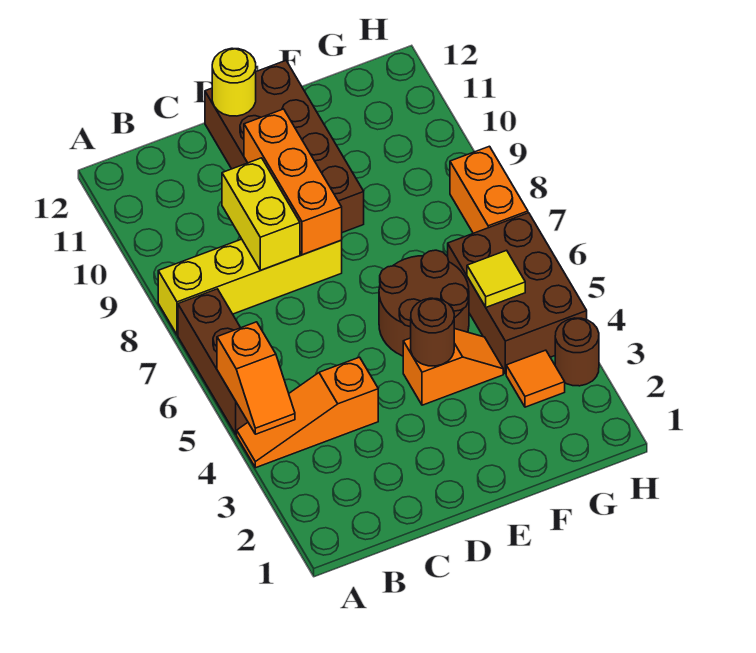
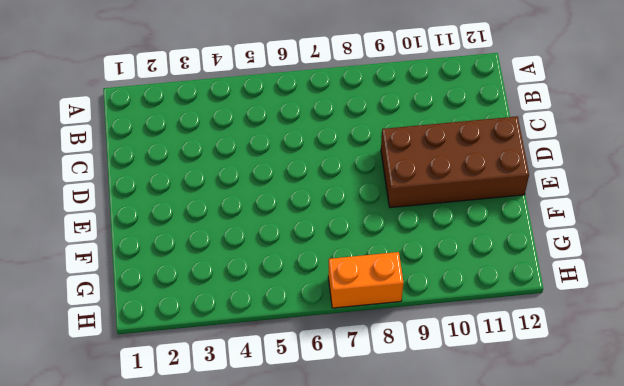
none -> orange slope A4:C4 level 1 top C
none -> brown brick A5:A7 level 1
none -> yellow brick A8:D8 level 1

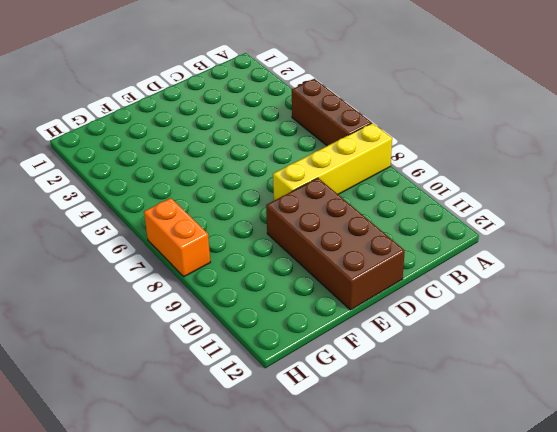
none -> orange slope A4:C4 level 1 top C
none -> orange slope E4:F4 level 1 top E
none -> brown round brick E5:F6 level 1

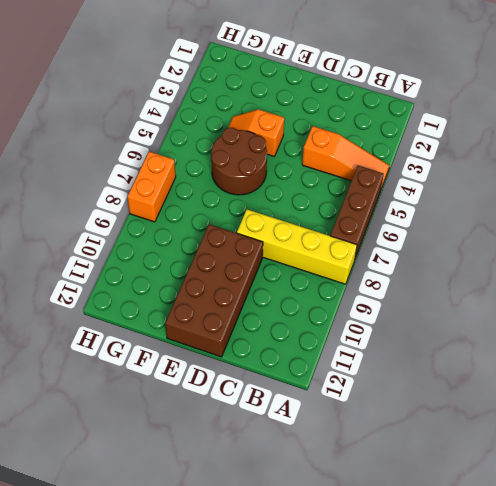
none -> orange tile G3 level 1
none -> brown brick G4:H6 level 1
none -> brown round brick H3 level 1

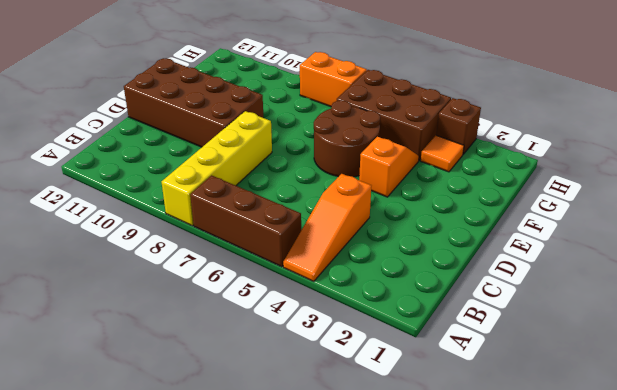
brown brick H3 level 1 -> brown round brick H3 level 1
none -> orange slope A4:A5 level 2 top 5
none -> yellow brick C8:C9 level 2
none -> orange brick D8:D10 level 2

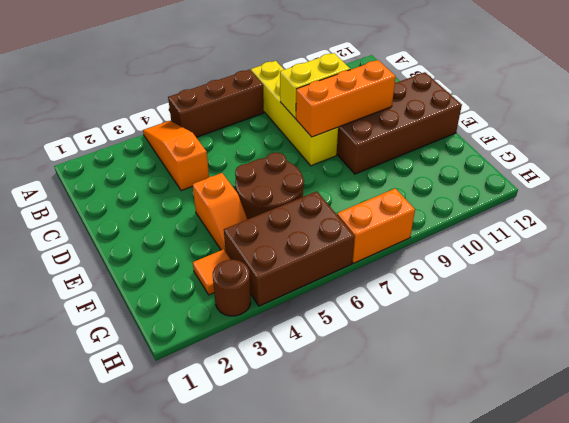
none -> orange slope A4:A5 level 2 top 5
none -> yellow round brick D12 level 2
none -> brown round brick E4 level 2

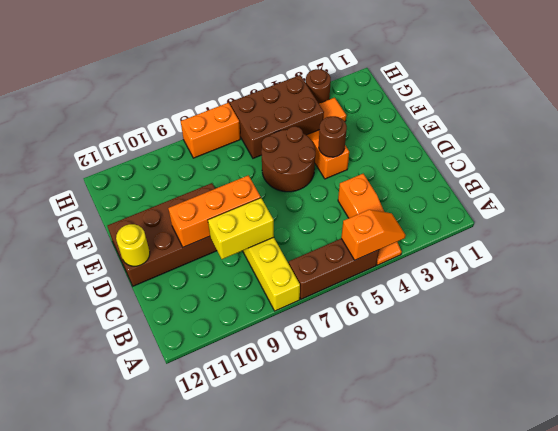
none -> yellow tile G5 level 2

